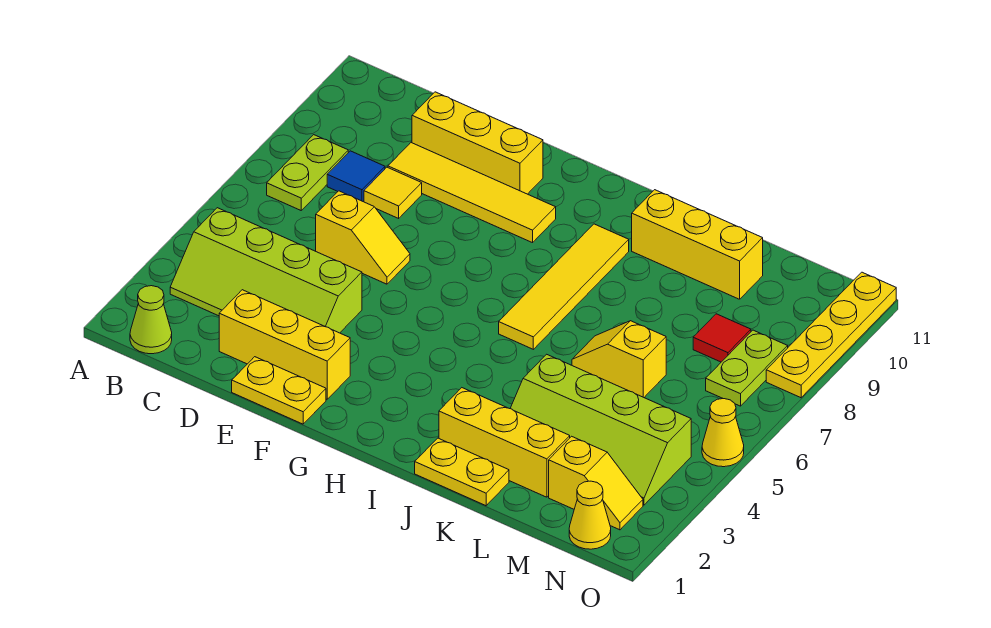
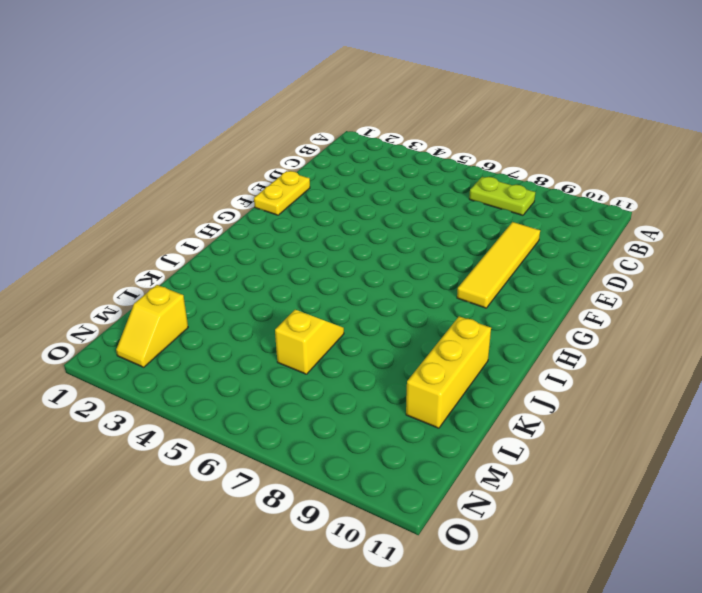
none -> lime cone B1 level 1
none -> lime slope B3:E4 level 1 top 4
none -> blue tile C8 level 1

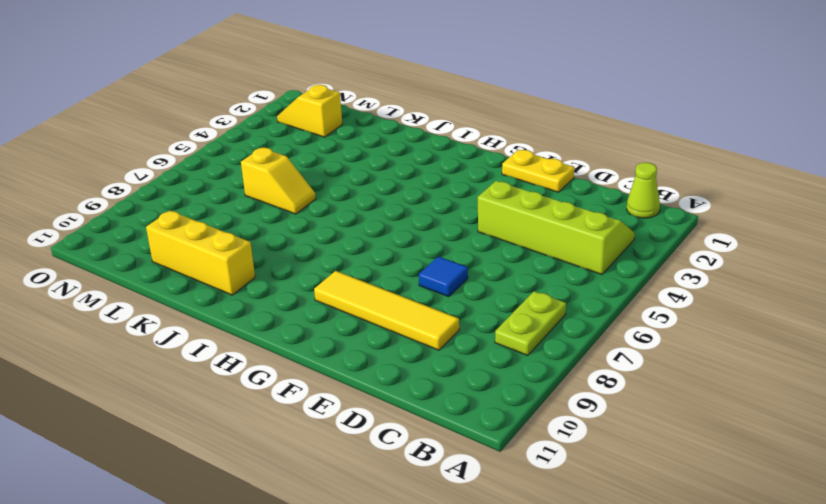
blue tile E7 level 1 -> blue tile C8 level 1
none -> yellow brick D2:F2 level 1
none -> yellow slope D6:E6 level 1 top D
none -> yellow tile D8 level 1

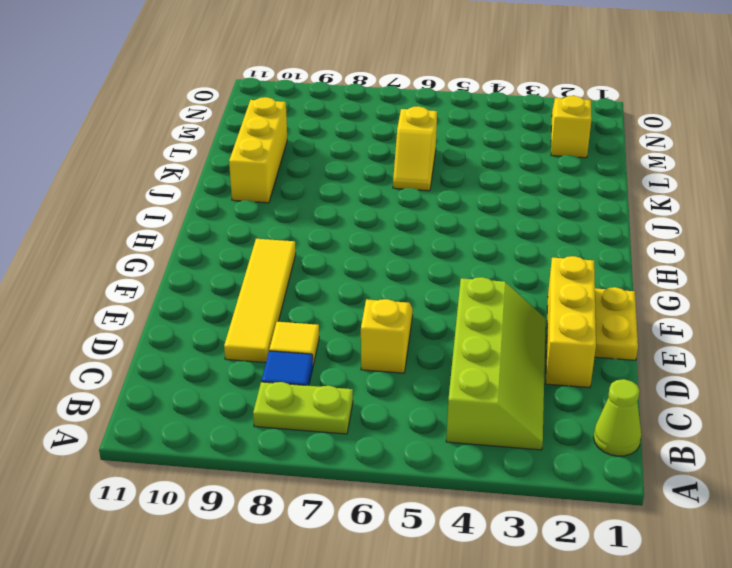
none -> yellow brick D10:F10 level 1
none -> yellow tile I6:I9 level 1
none -> yellow plate J1:K1 level 1

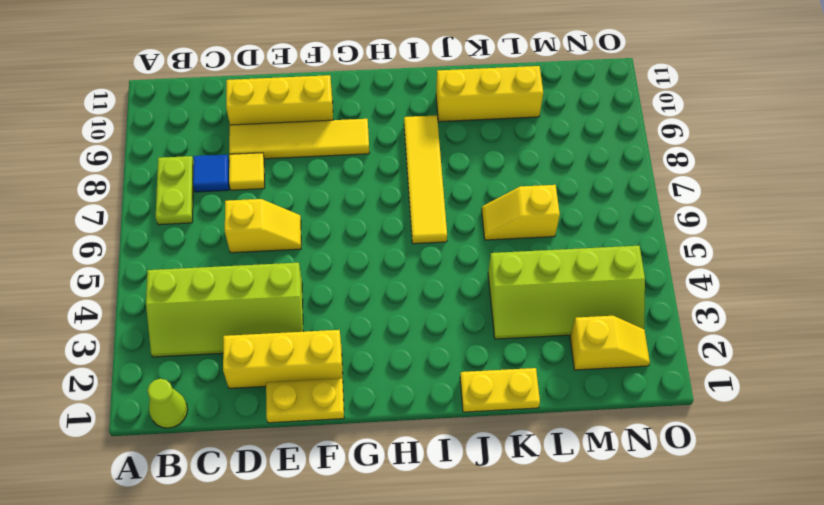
none -> yellow brick J2:L2 level 1
none -> red tile M8 level 1
none -> yellow cone N1 level 1

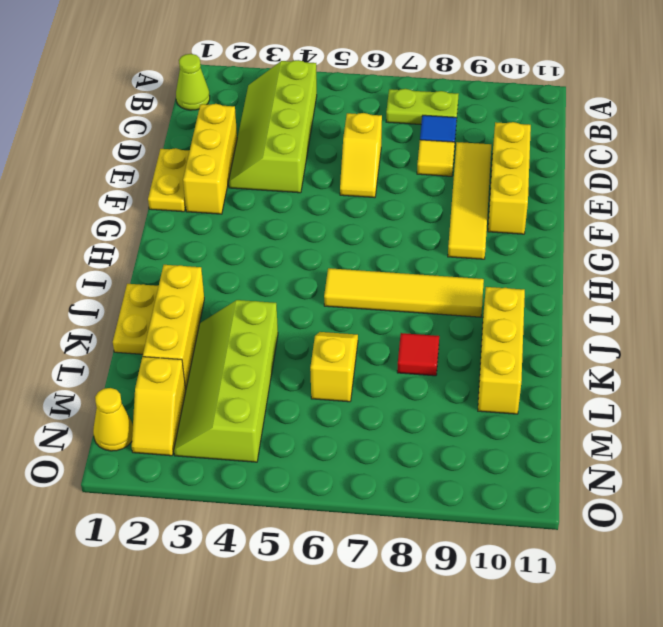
red tile K8 level 1 -> red tile M8 level 1
none -> lime plate N7:N8 level 1
none -> yellow cone O5 level 1
none -> yellow plate O8:O11 level 1

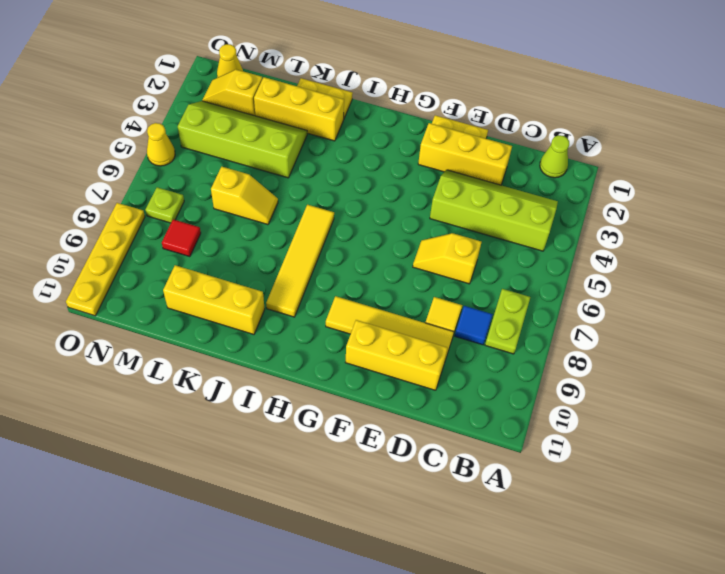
lime plate N7 level 1 -> lime plate N7:N8 level 1

